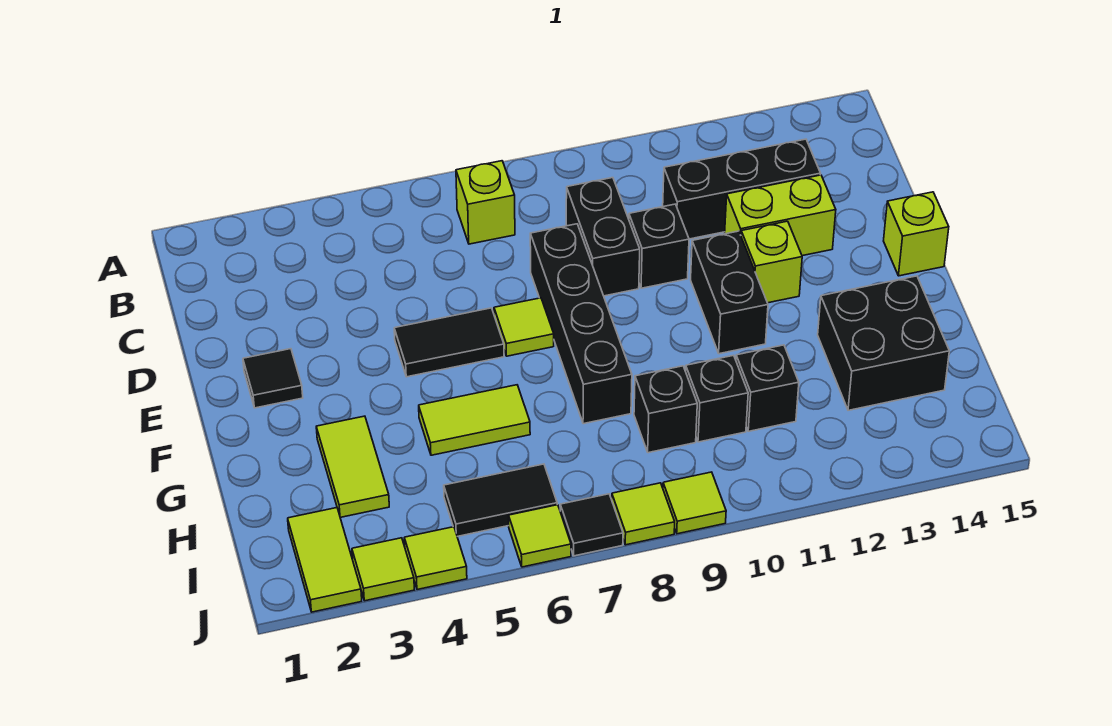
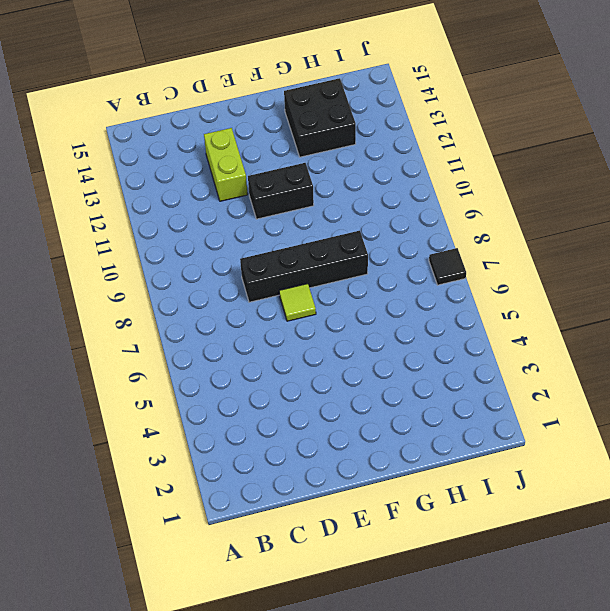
none -> lime brick B7 level 1
none -> black brick C9:D9 level 1
none -> black brick C11:C13 level 1

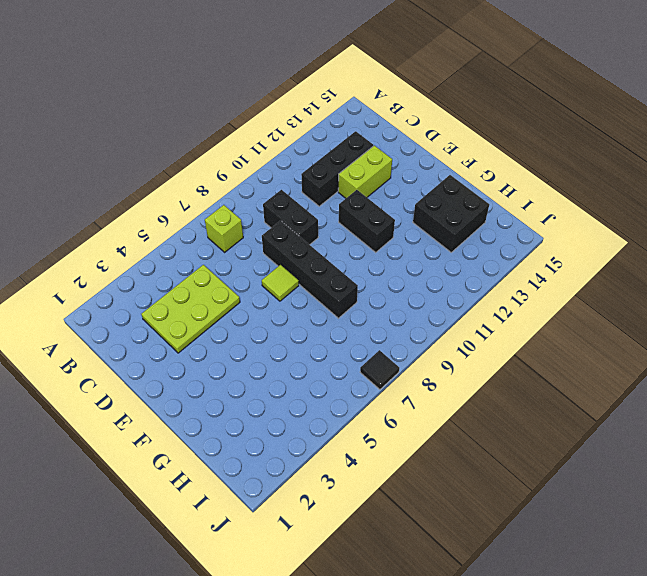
lime plate C3:D5 level 1 -> none
none -> black brick D10 level 1
none -> black tile E2 level 1
none -> black tile E5:E6 level 1

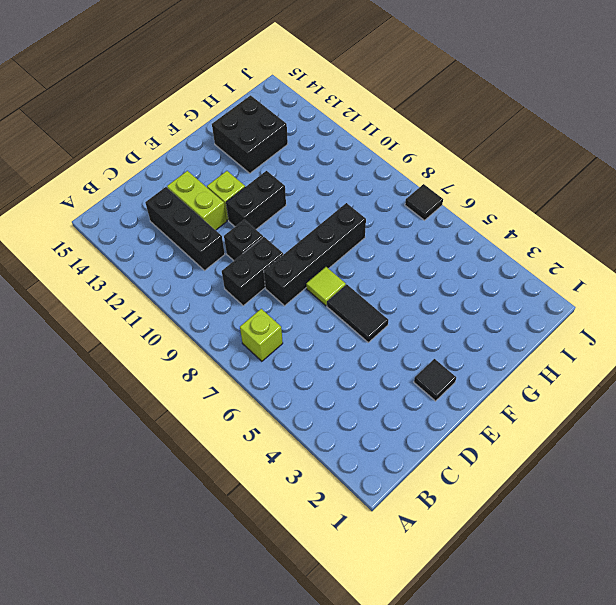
none -> lime brick E15 level 1
none -> lime tile G3:H3 level 1
none -> lime tile G5:G6 level 1

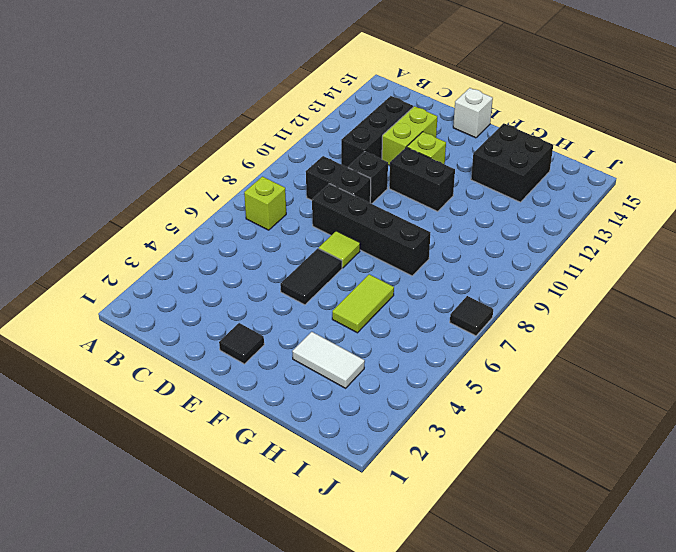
white brick E15 level 1 -> lime brick E15 level 1
white tile G3:H3 level 1 -> lime tile G3:H3 level 1
none -> black brick H9 level 1
none -> black brick H10 level 1
none -> black brick H11 level 1

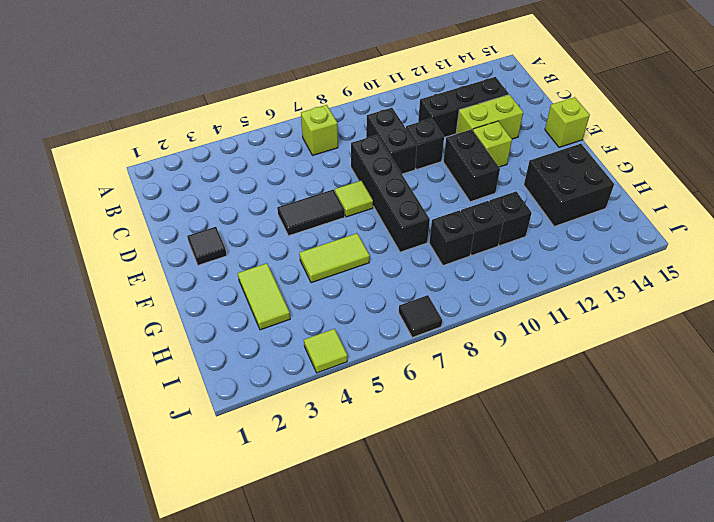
none -> lime tile I2:J2 level 1
none -> black tile I5:I6 level 1
none -> lime tile J3 level 1

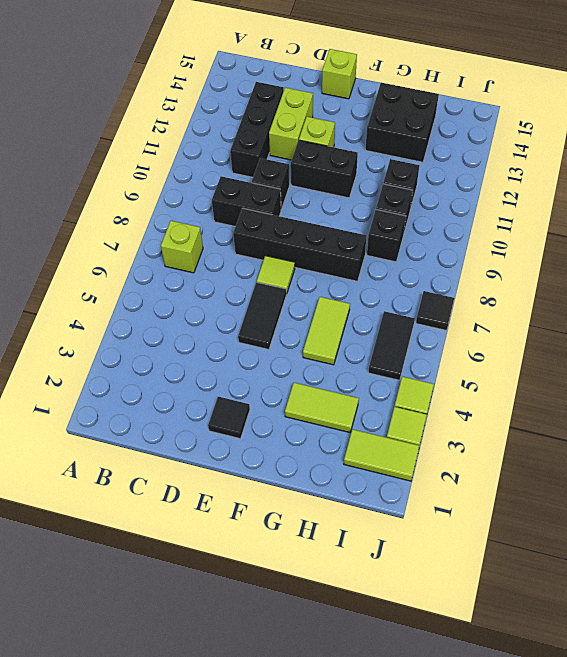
none -> lime tile J6 level 1
none -> lime tile J8 level 1
none -> lime tile J9 level 1

